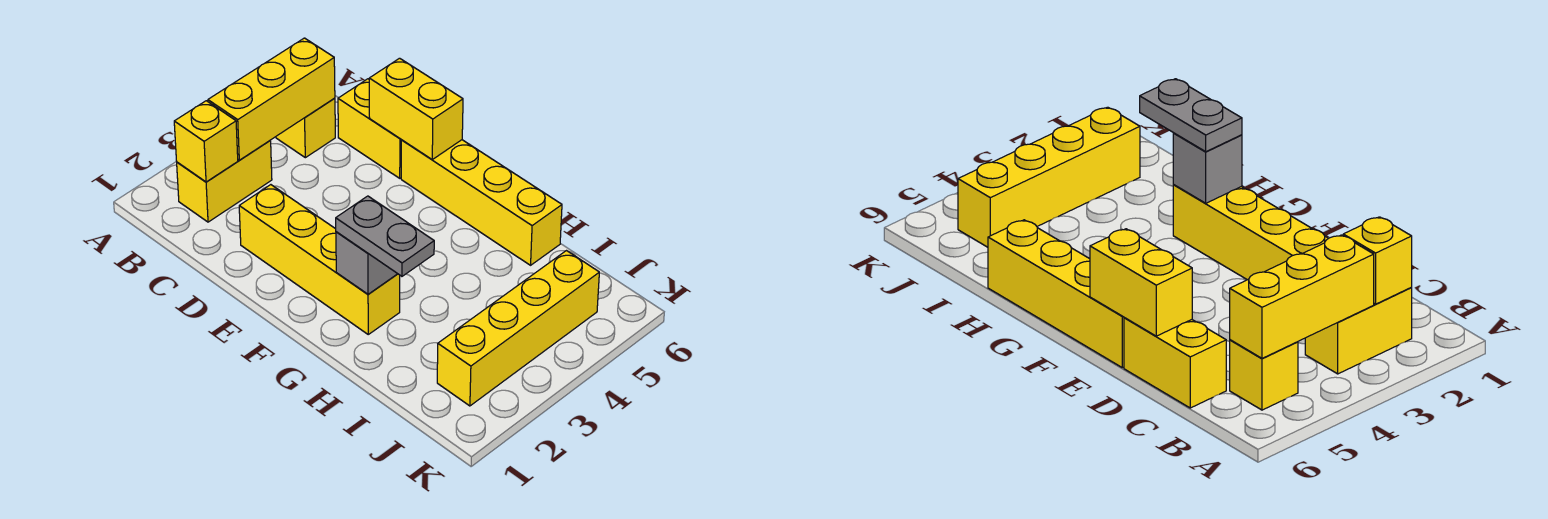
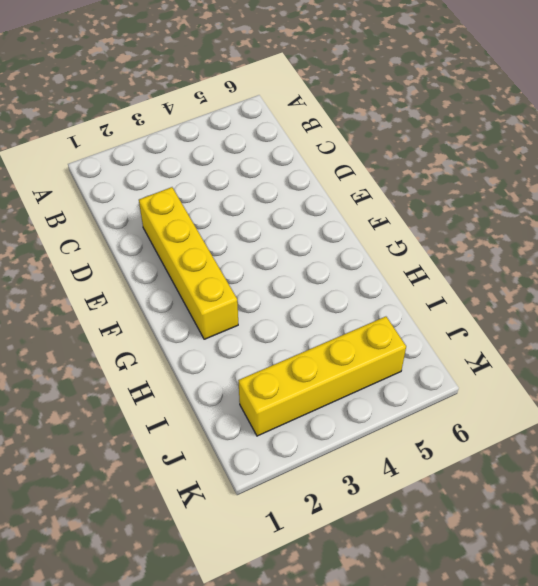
none -> yellow brick B2:B3 level 1
none -> yellow brick B5 level 1

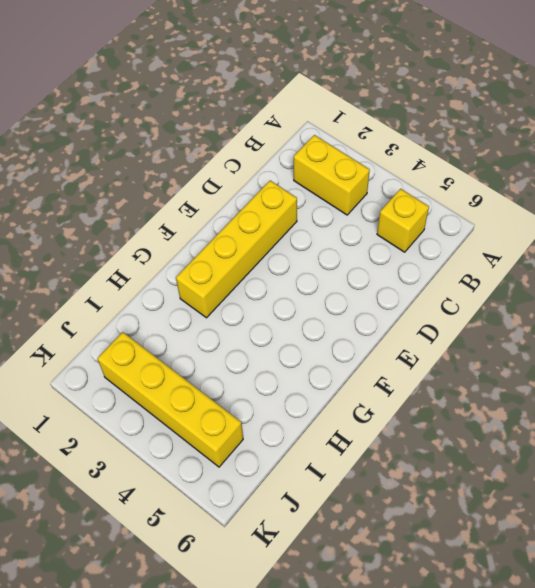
none -> yellow brick C6:D6 level 1
none -> yellow brick E6:H6 level 1

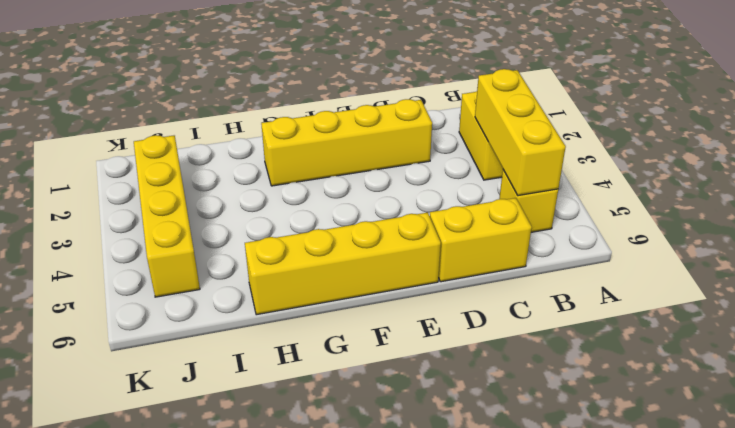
none -> yellow brick B2 level 2
none -> yellow brick D6:E6 level 2

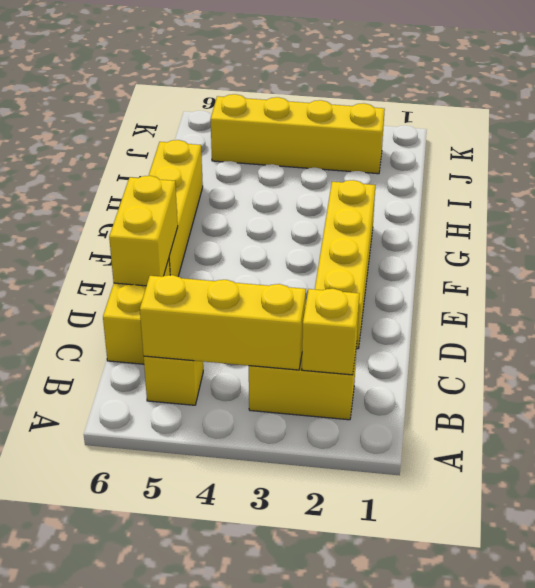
none -> grey brick G2 level 2
none -> grey plate G2:H2 level 3

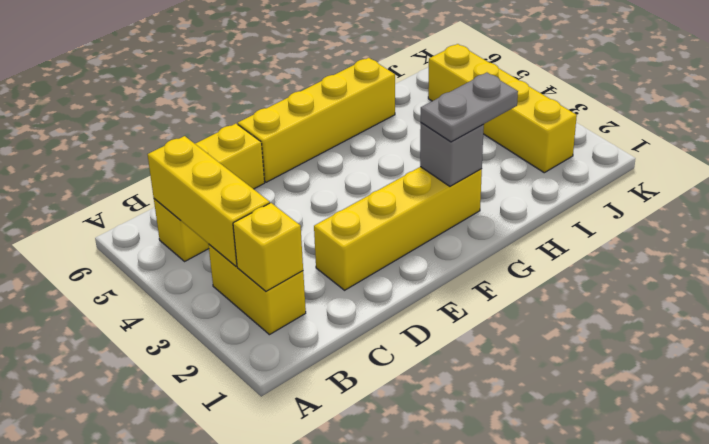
none -> yellow brick D6:E6 level 2

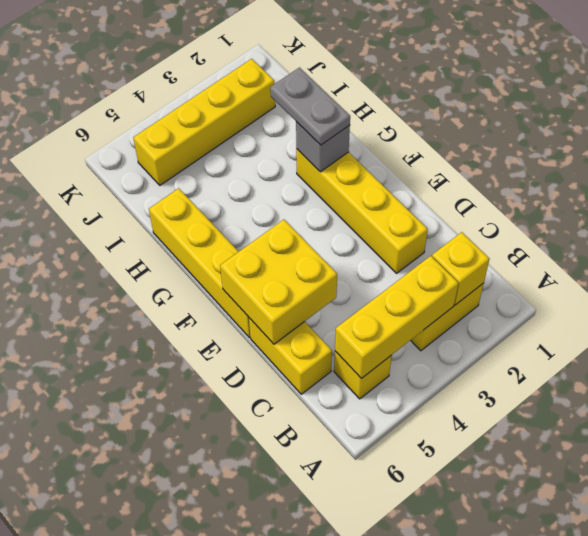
yellow brick D5:E6 level 2 -> yellow brick D6:E6 level 2

